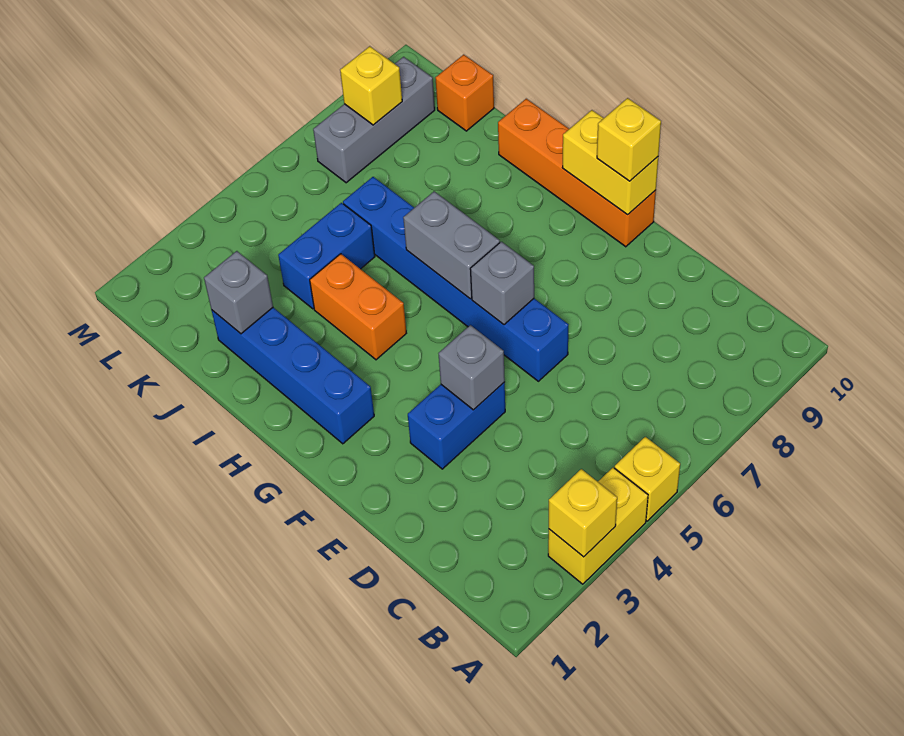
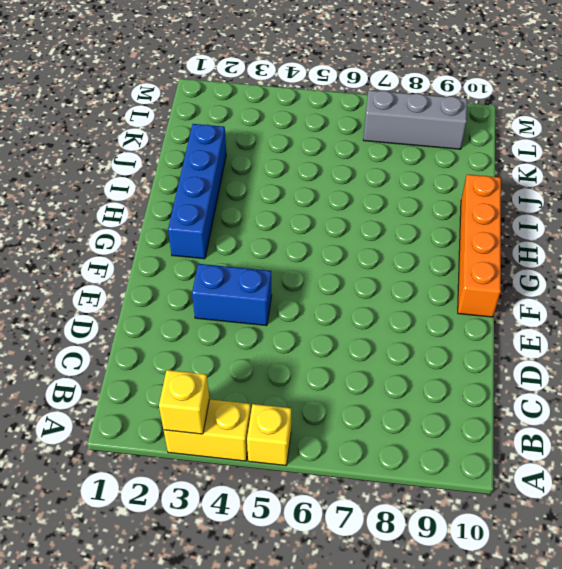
none -> blue brick E6:J6 level 1
none -> orange brick H4:I4 level 1
none -> blue brick J4:J5 level 1

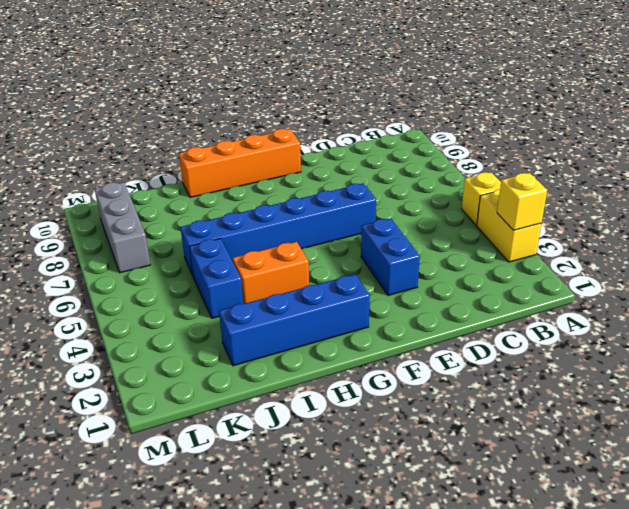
none -> orange brick K10 level 1
none -> grey brick E4 level 2
none -> grey brick F6 level 2

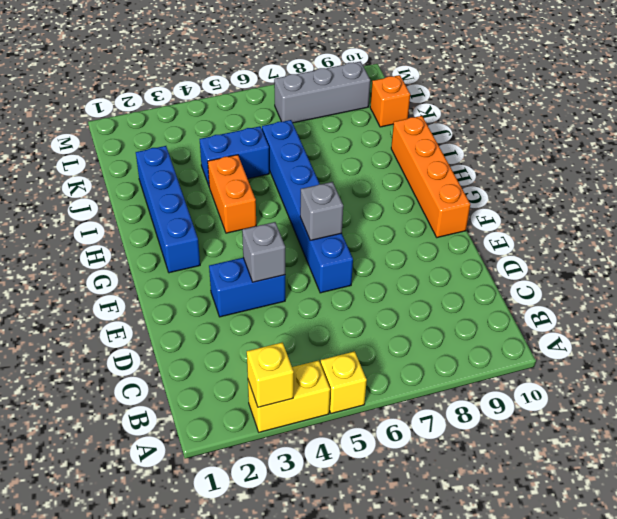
none -> yellow brick F10:G10 level 2
none -> grey brick G6:H6 level 2
none -> grey brick J2 level 2

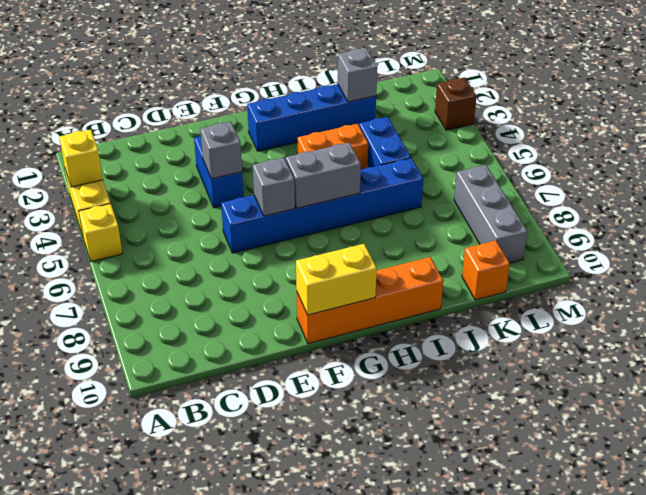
brown brick M3 level 1 -> none
none -> yellow brick L8 level 2
none -> yellow brick F10 level 3

